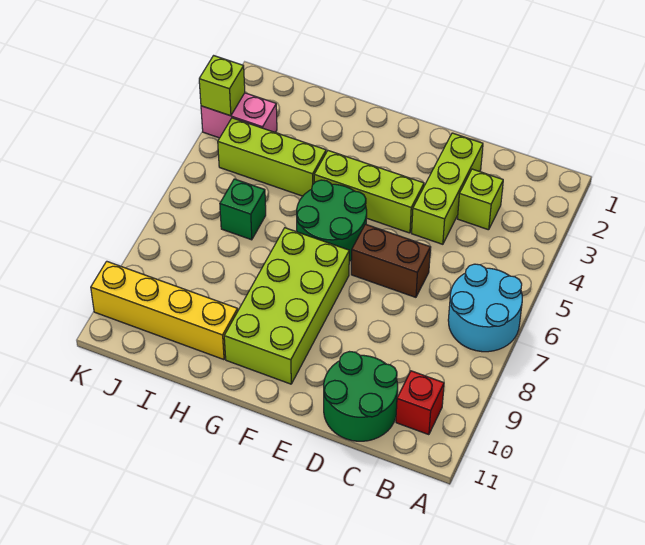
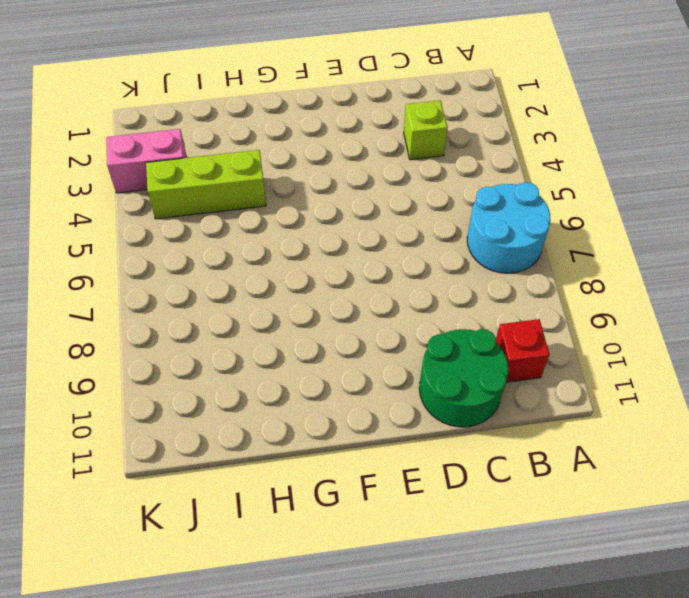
none -> lime brick D2:D4 level 1
none -> brown brick D6:E6 level 1
none -> lime brick E4:G4 level 1

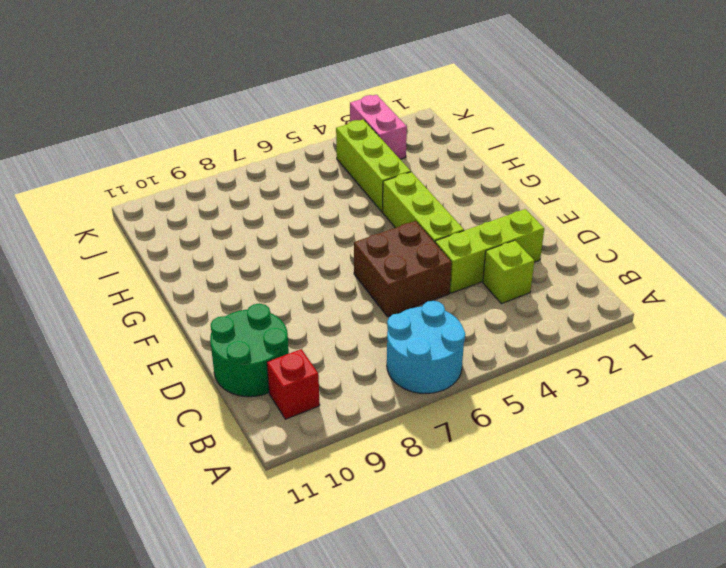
brown brick D5:E6 level 1 -> brown brick D6:E6 level 1
none -> green round brick F5:G6 level 1
none -> lime brick F7:G10 level 1
none -> yellow brick H10:K10 level 1

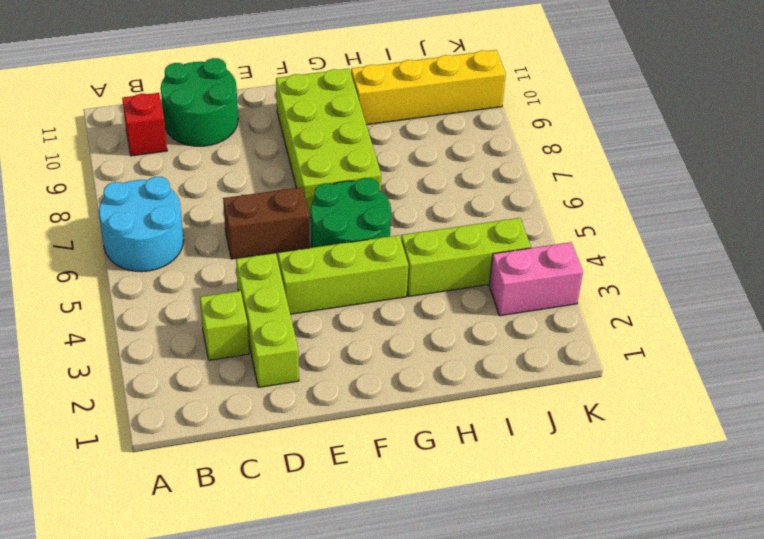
none -> green brick I6 level 1
none -> lime brick K3 level 2

